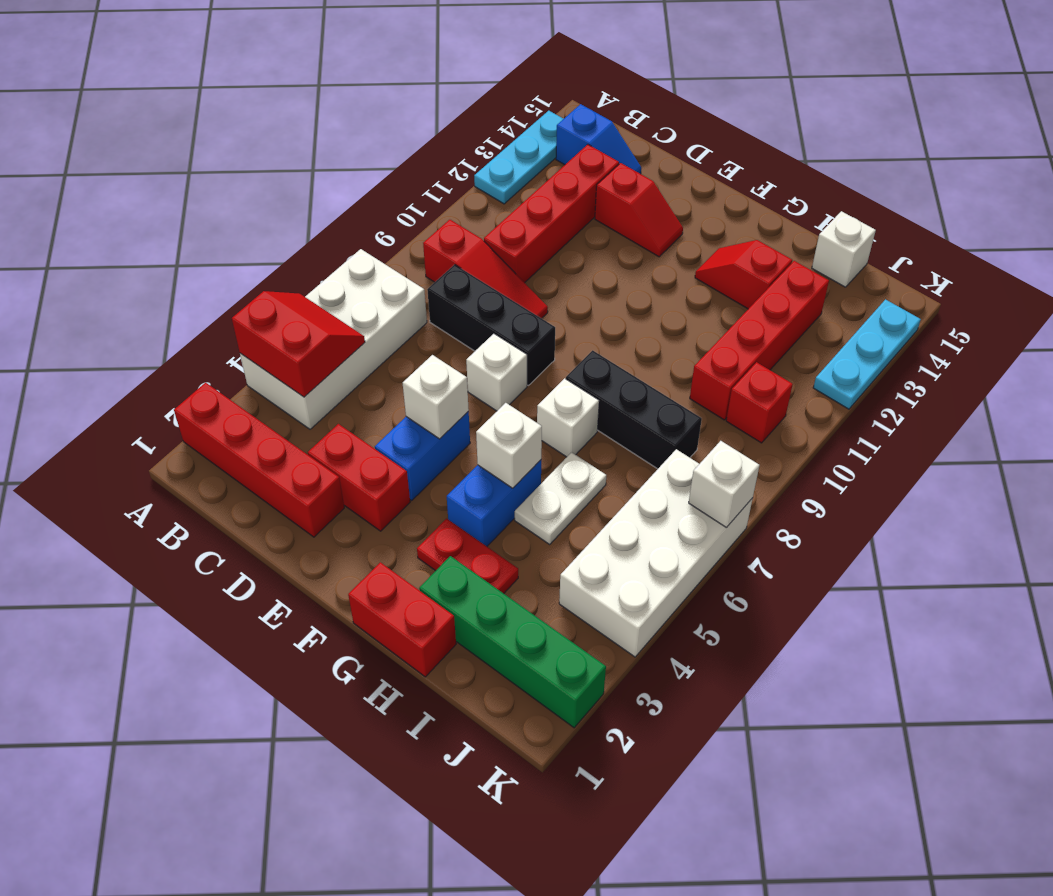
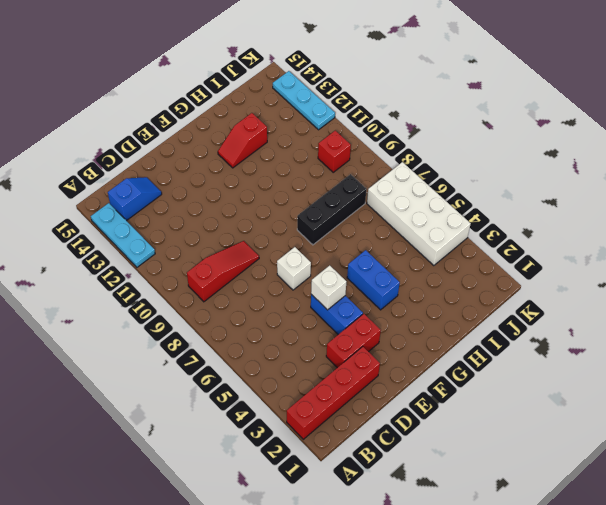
none -> white brick A4:B7 level 1
none -> black brick C8:E8 level 1
none -> red brick C10:C13 level 1

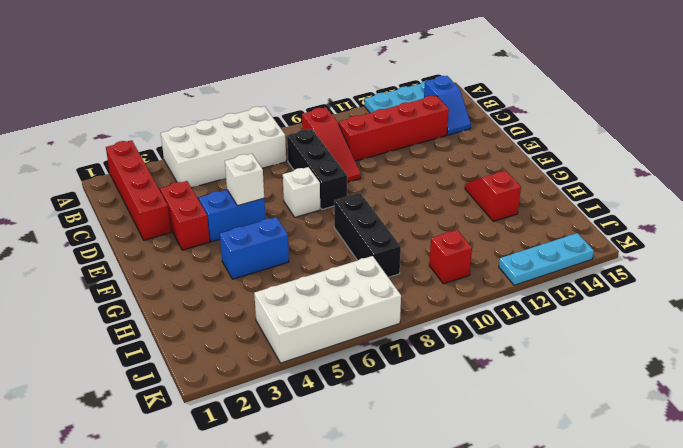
none -> red slope D13:E13 level 1 top D
none -> red brick G1:H1 level 1
none -> red plate G3:H3 level 1

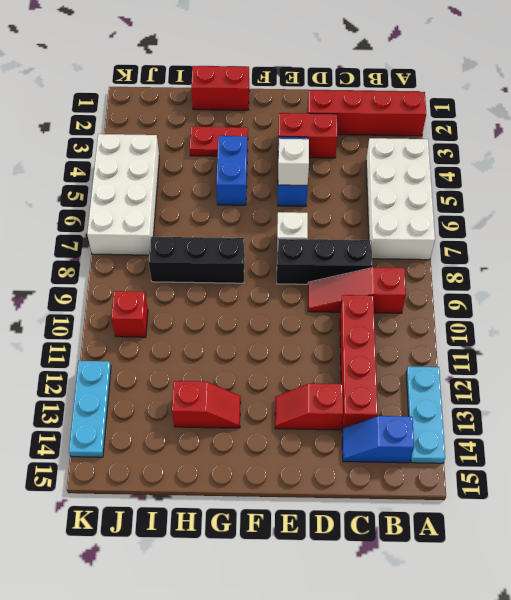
none -> white brick G7 level 1
none -> green brick H2:K2 level 1
none -> white plate H5:H6 level 1

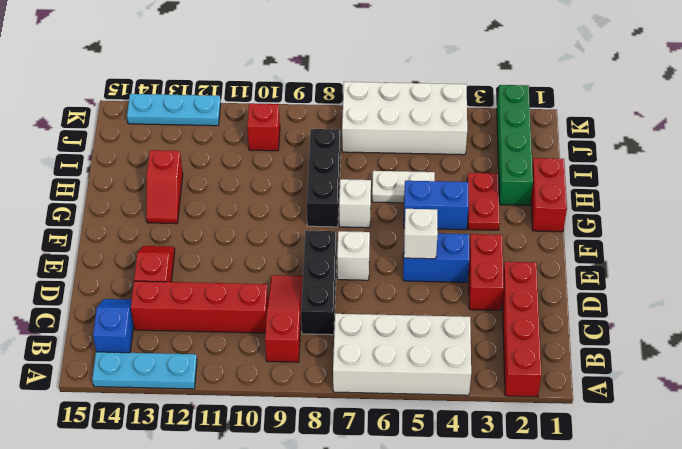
none -> red brick I10:I13 level 1
none -> white brick I15 level 1
none -> red slope A4:B5 level 2 top 4

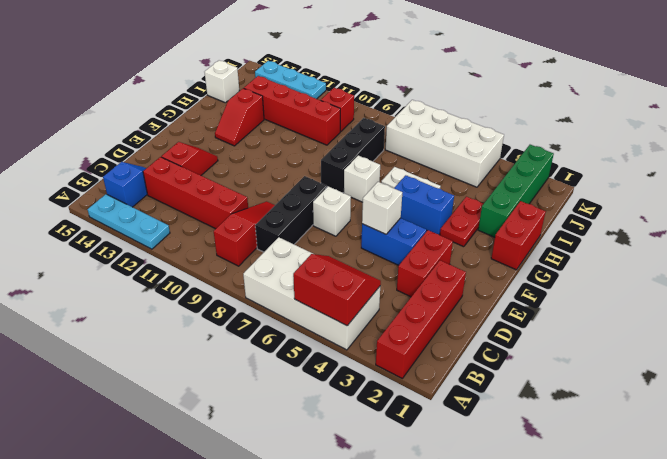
red slope A4:B5 level 2 top A -> red slope A4:B5 level 2 top 4
none -> white brick G5 level 2
none -> white brick K7 level 2

